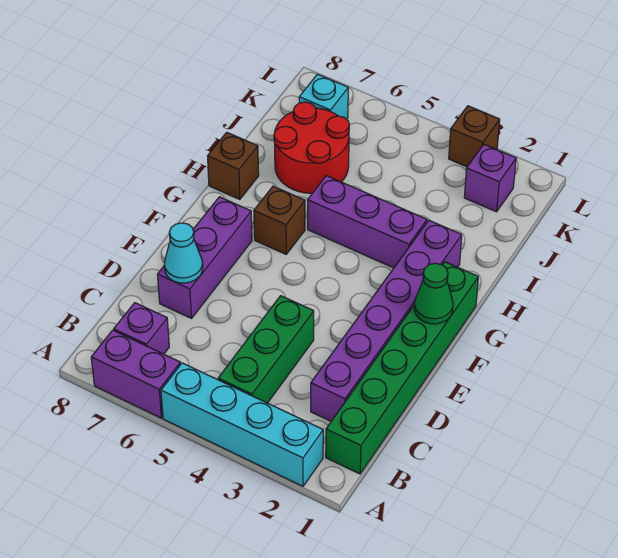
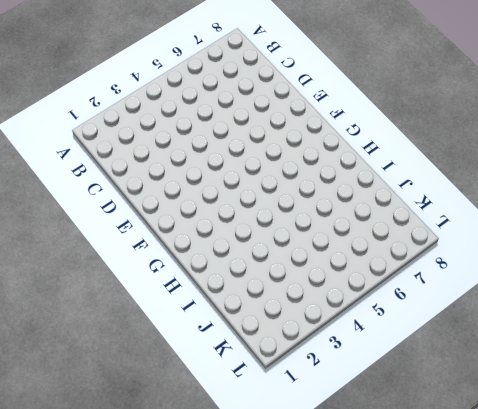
none -> cyan brick A2:A5 level 1
none -> purple brick A6:A7 level 1
none -> green brick B1:G1 level 1

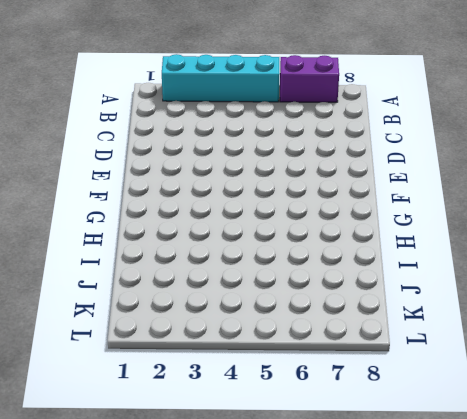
none -> green brick B1:G1 level 1
none -> green brick B4:D4 level 1
none -> purple brick B7 level 1

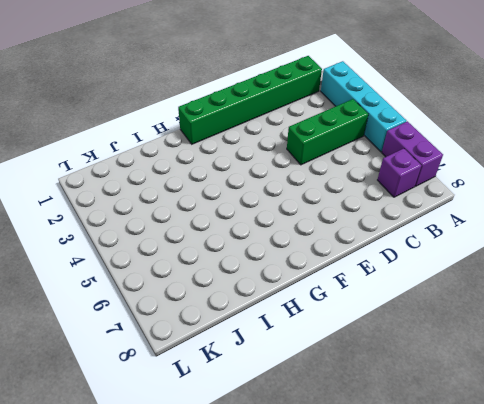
none -> purple brick C2:H2 level 1
none -> purple brick D7:F7 level 1
none -> brown brick G6 level 1

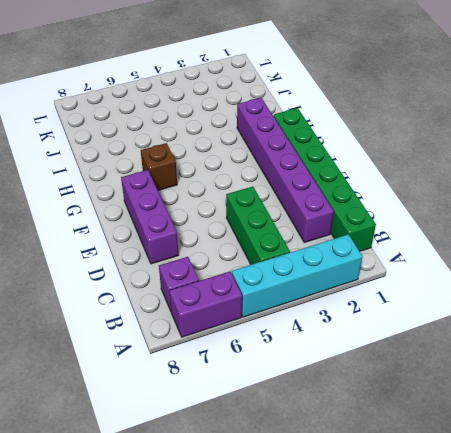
none -> purple brick H3:H5 level 1
none -> brown brick H8 level 1
none -> red round brick I6:J7 level 1

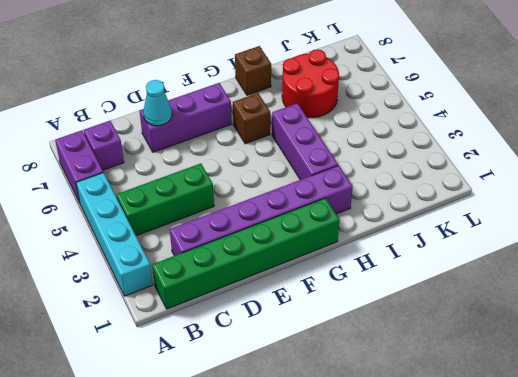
none -> purple brick K2 level 1
none -> cyan brick K7 level 1
none -> brown brick L3 level 1

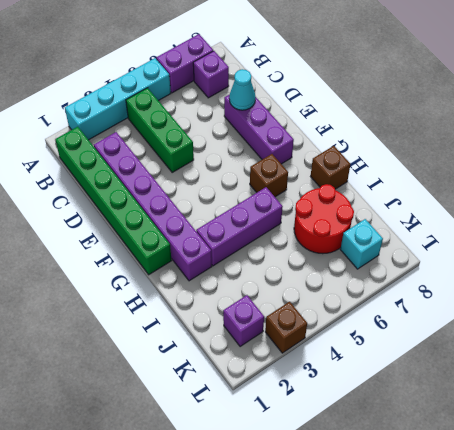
none -> green cone F1 level 2

